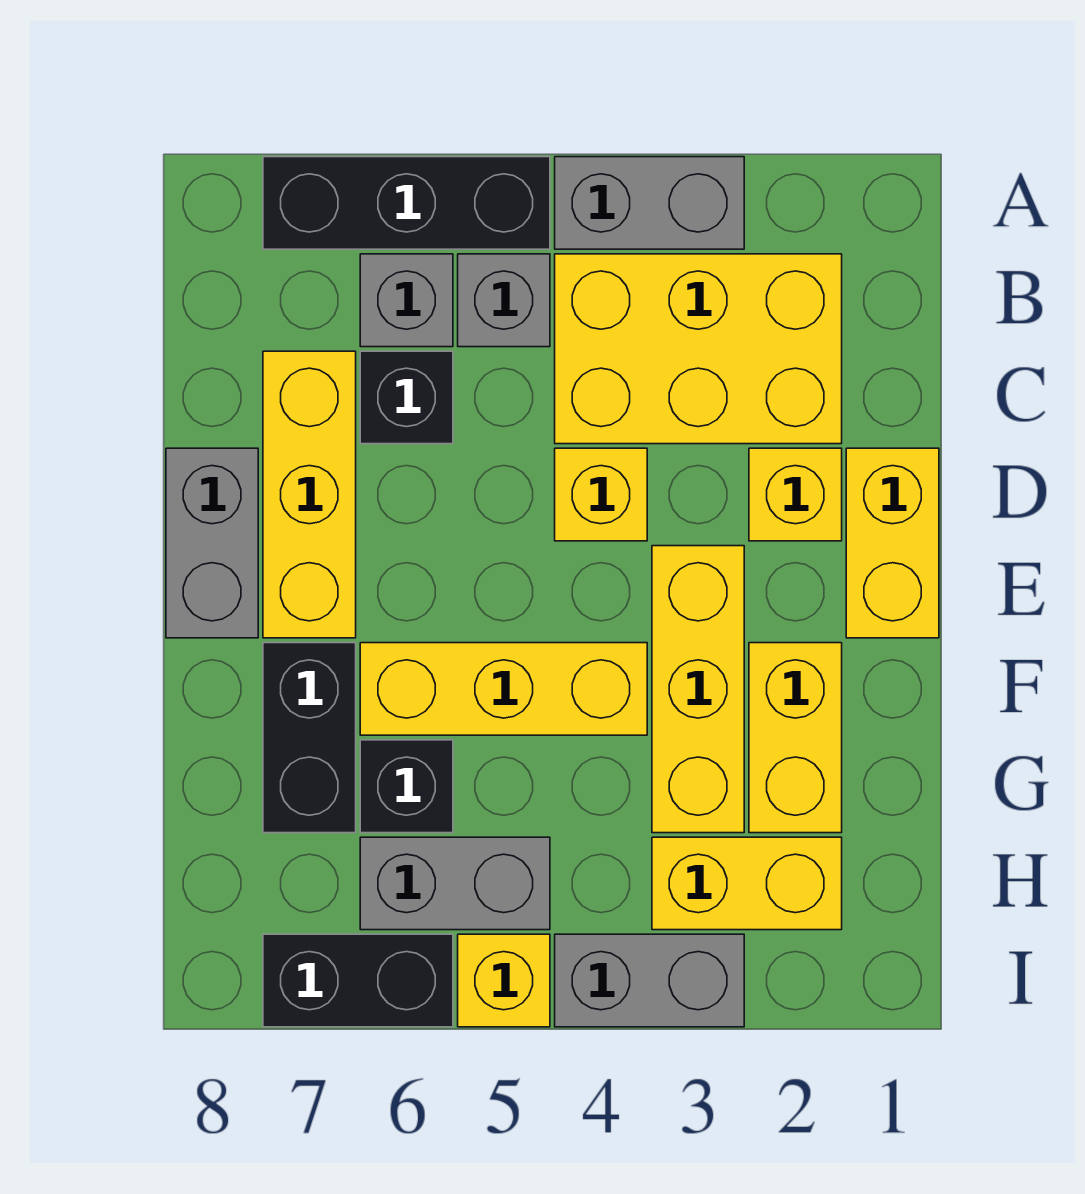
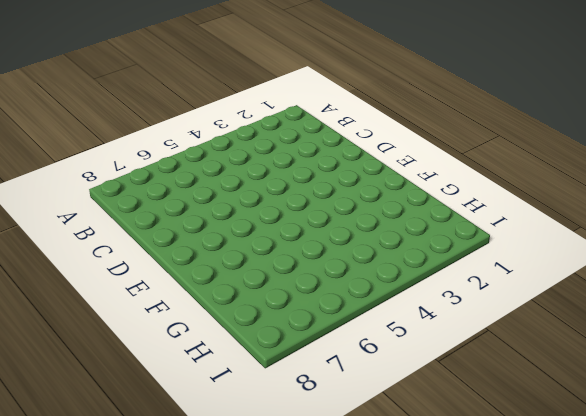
none -> grey brick A3:A4 level 1
none -> black brick A5:A7 level 1
none -> yellow brick B2:C4 level 1

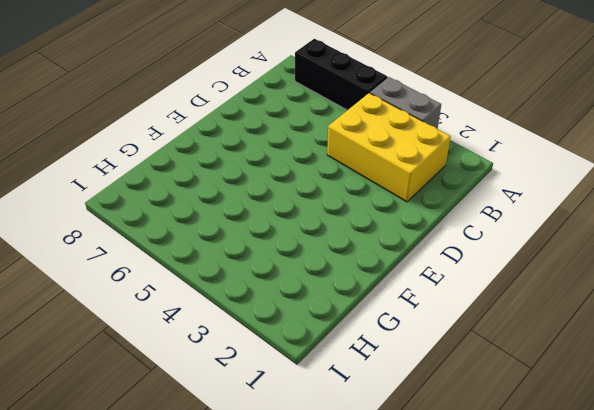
none -> grey brick B5 level 1
none -> grey brick B6 level 1
none -> black brick C6 level 1

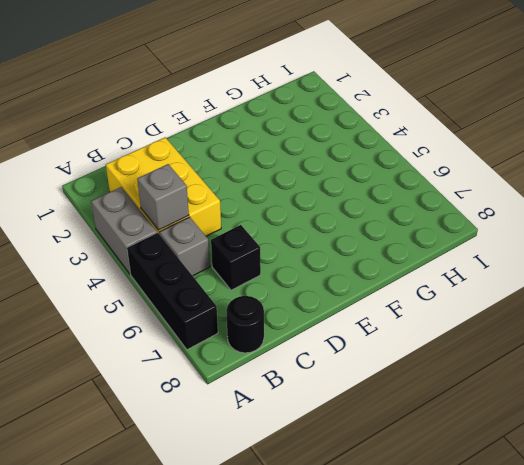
grey brick B4 level 2 -> grey brick B6 level 1
black round brick B8 level 1 -> none
none -> yellow brick C7:E7 level 1
none -> yellow brick D1:E1 level 1
none -> yellow brick D2 level 1

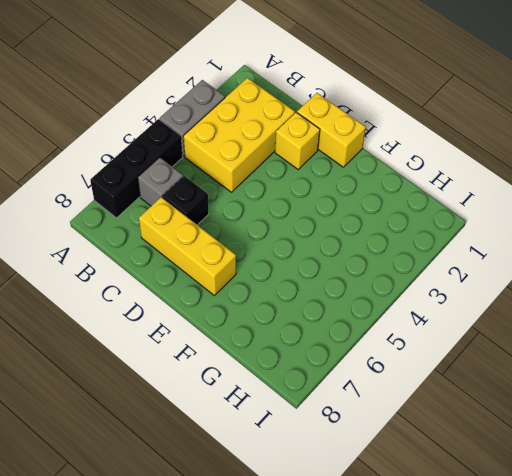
none -> grey brick B5 level 1
none -> yellow brick D4 level 1
none -> grey brick D8:E8 level 1

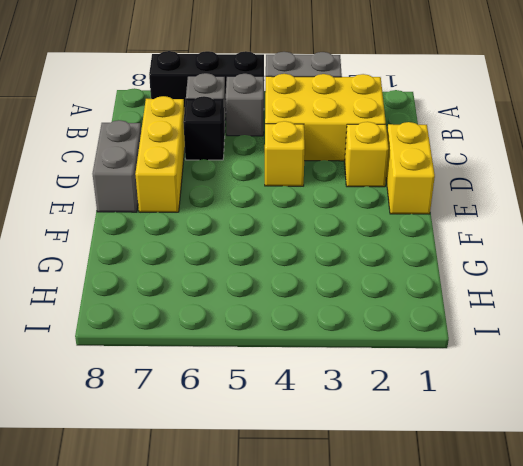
none -> yellow brick E3:G3 level 1
none -> yellow brick F2:G2 level 1
none -> yellow brick F4:F6 level 1

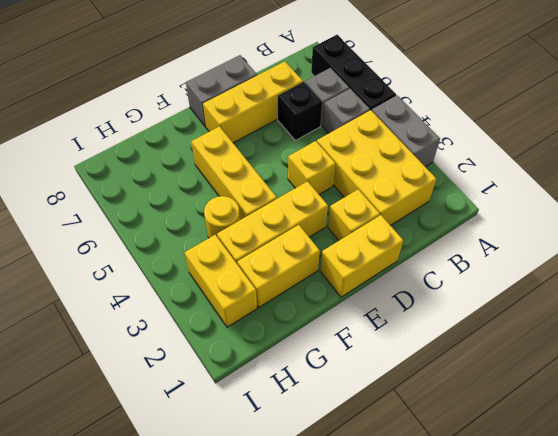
yellow round brick G4 level 1 -> none
none -> black brick F7:G7 level 1
none -> black brick G6 level 1
none -> grey brick H5:H6 level 1

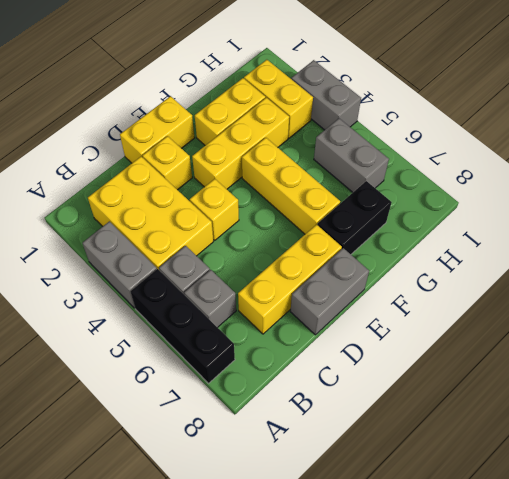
none -> black brick C6 level 1
none -> black brick G6 level 1
none -> yellow brick I5 level 1

